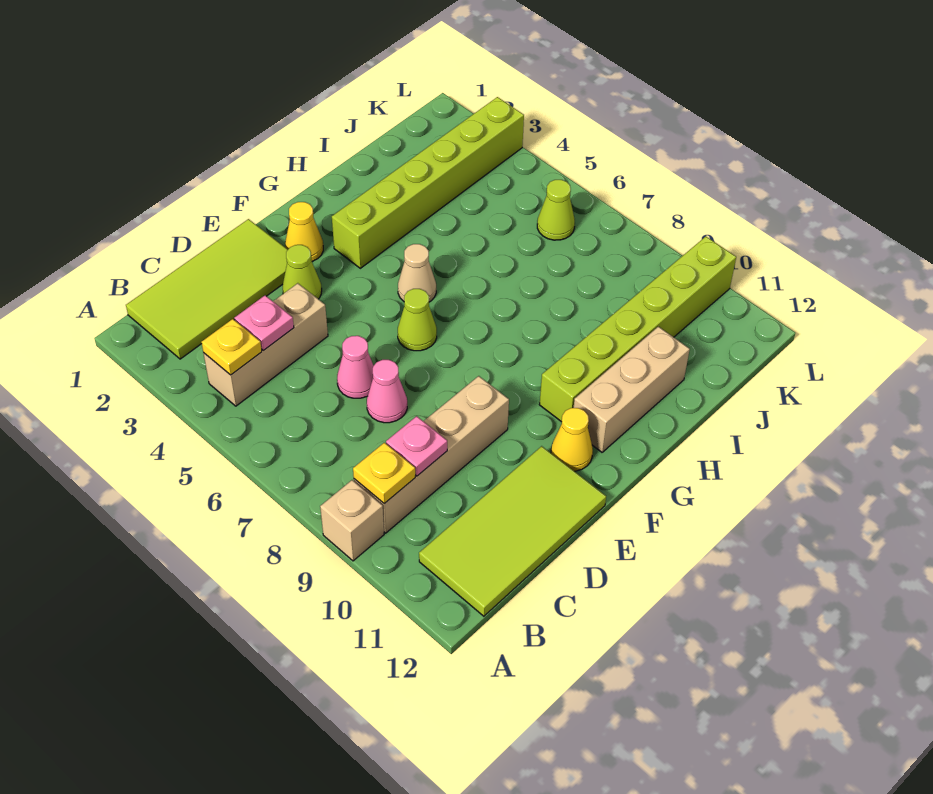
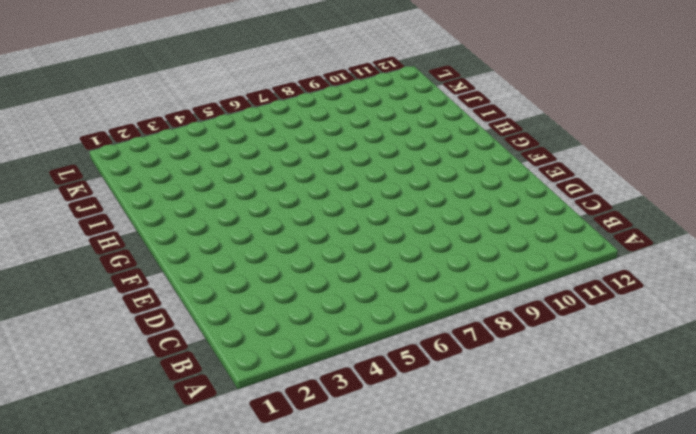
none -> tan brick A9 level 1
none -> lime tile B1:E2 level 1
none -> tan brick B4:D4 level 1

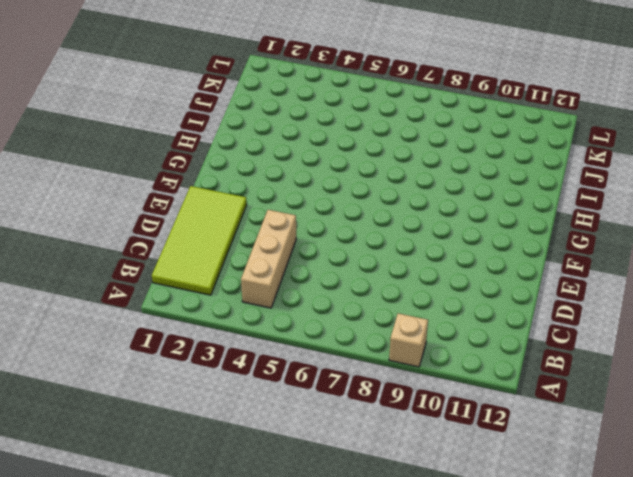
none -> tan brick B9:E9 level 1
none -> lime tile B11:E12 level 1
none -> pink cone D6 level 1

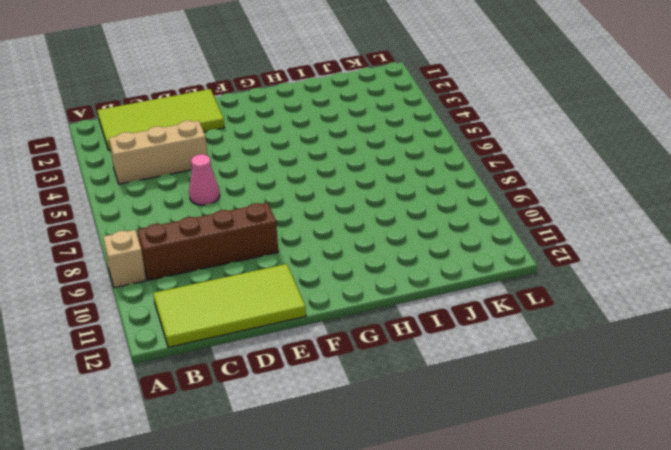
brown brick B9:E9 level 1 -> tan brick B9:E9 level 1
none -> pink cone D7 level 1
none -> lime cone E3 level 1
none -> yellow cone F2 level 1

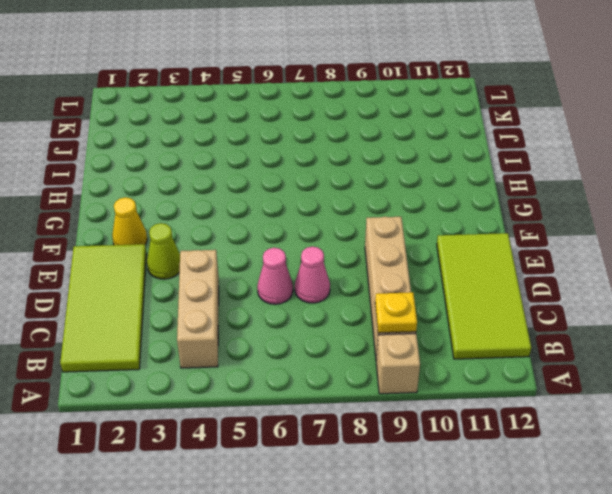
none -> lime cone F6 level 1
none -> yellow cone F11 level 1
none -> lime brick G3:L3 level 1

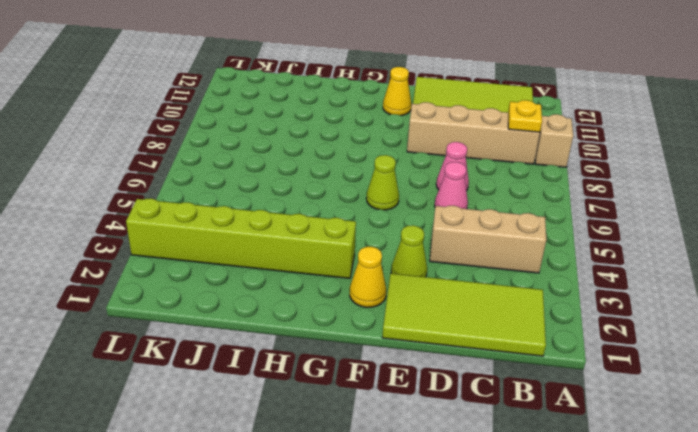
none -> tan cone G5 level 1
none -> lime brick G10:L10 level 1
none -> tan brick G11:I11 level 1

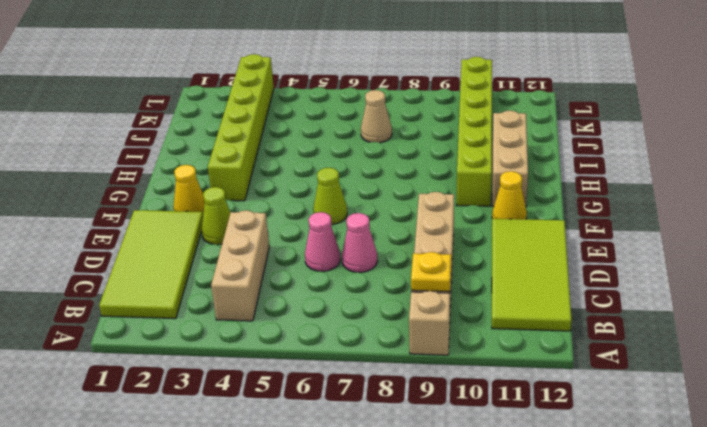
tan cone J7 level 1 -> tan cone G5 level 1
none -> lime cone K6 level 1
none -> yellow plate B4 level 2
none -> pink plate C4 level 2

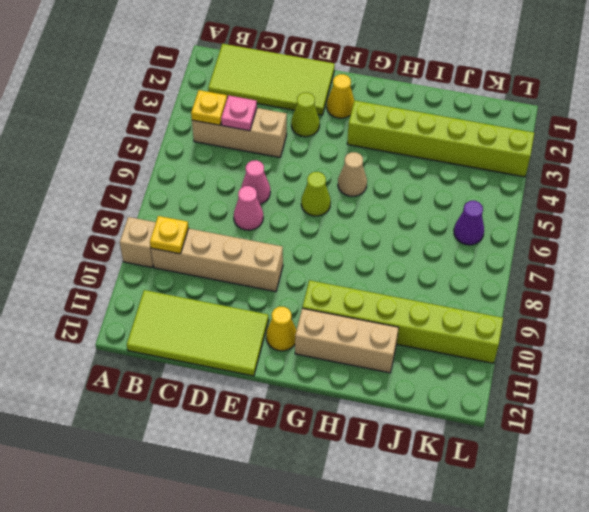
purple cone K6 level 1 -> lime cone K6 level 1
none -> pink plate C9 level 2

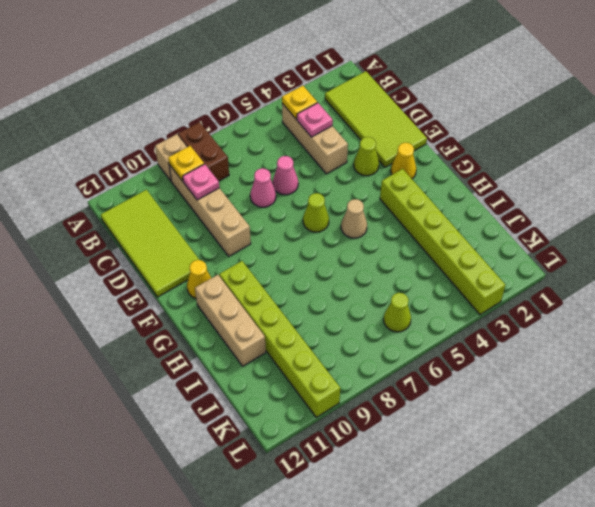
brown brick A8:B8 level 1 -> none

